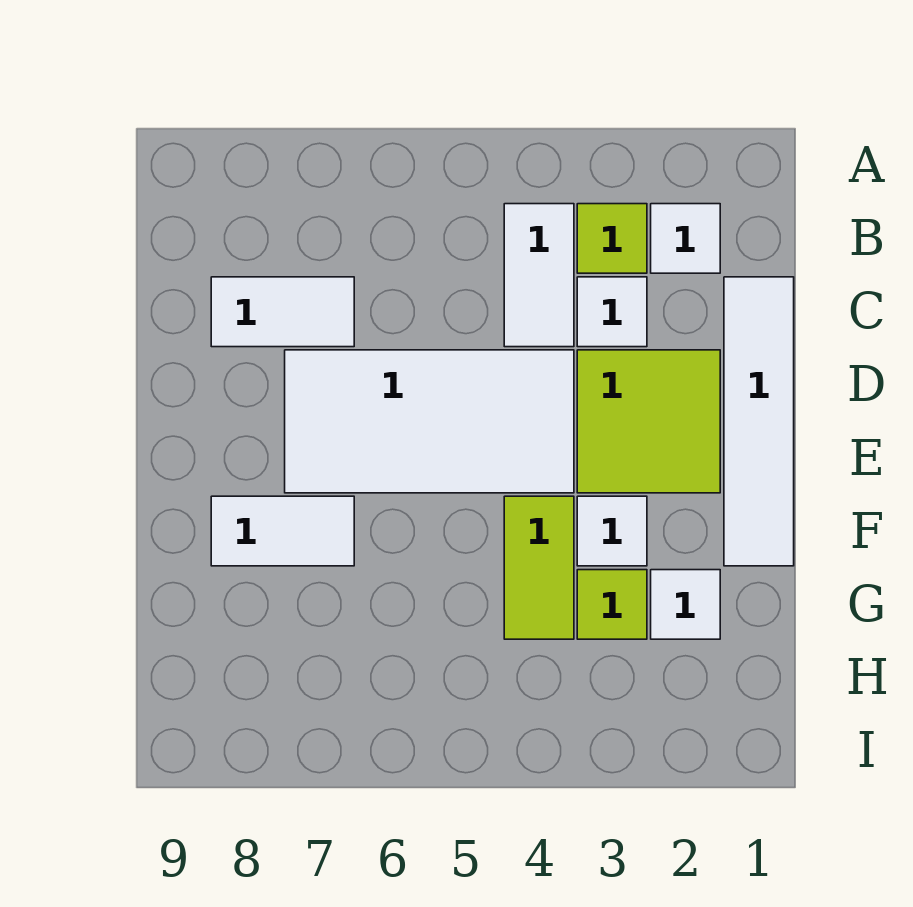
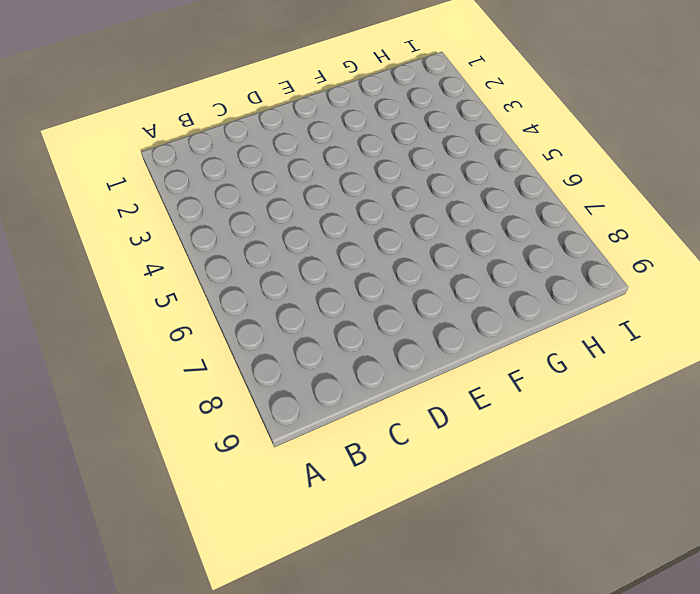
none -> white tile B2 level 1
none -> lime tile B3 level 1
none -> white tile B4:C4 level 1

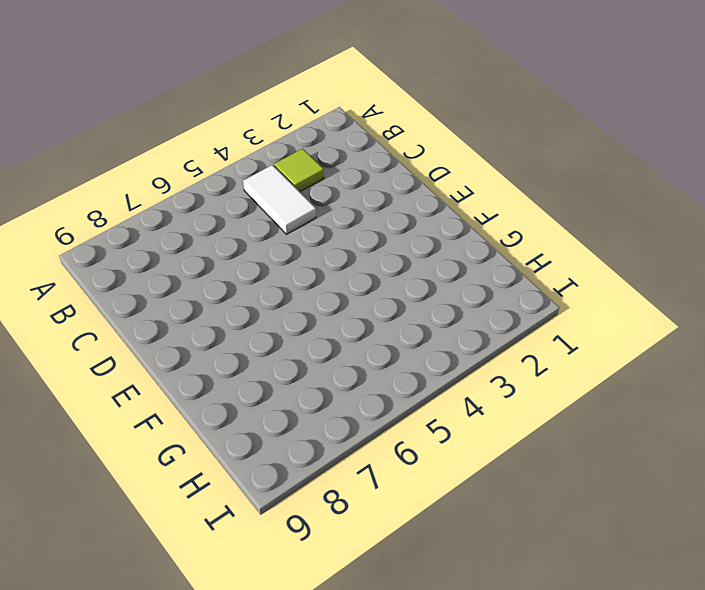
none -> white tile B2 level 1
none -> white tile C1:F1 level 1
none -> white tile C3 level 1

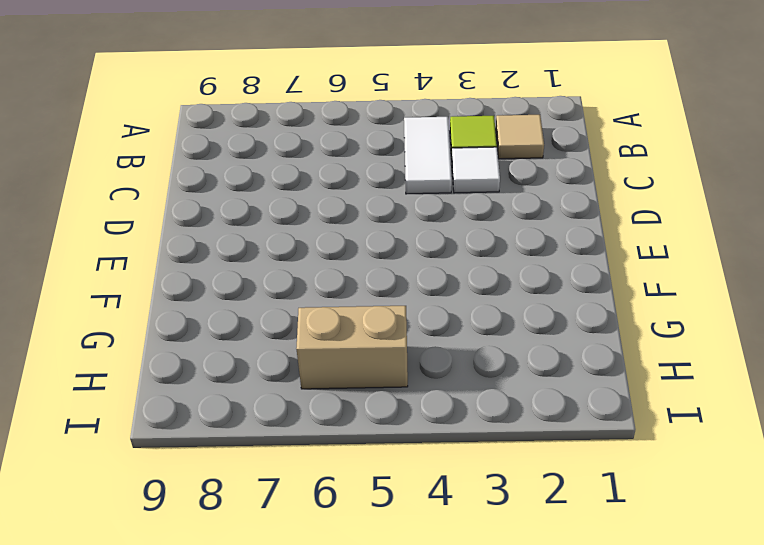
tan tile B2 level 1 -> white tile B2 level 1
tan brick H5:H6 level 1 -> none
none -> white tile C1:F1 level 1
none -> white tile C7:C8 level 1
none -> lime tile D2:E3 level 1

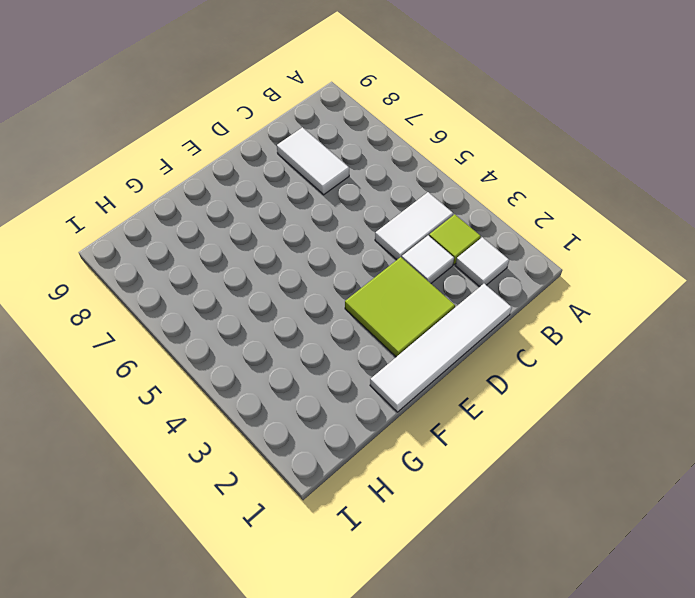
none -> white tile D4:E7 level 1
none -> white tile F3 level 1
none -> lime tile F4:G4 level 1

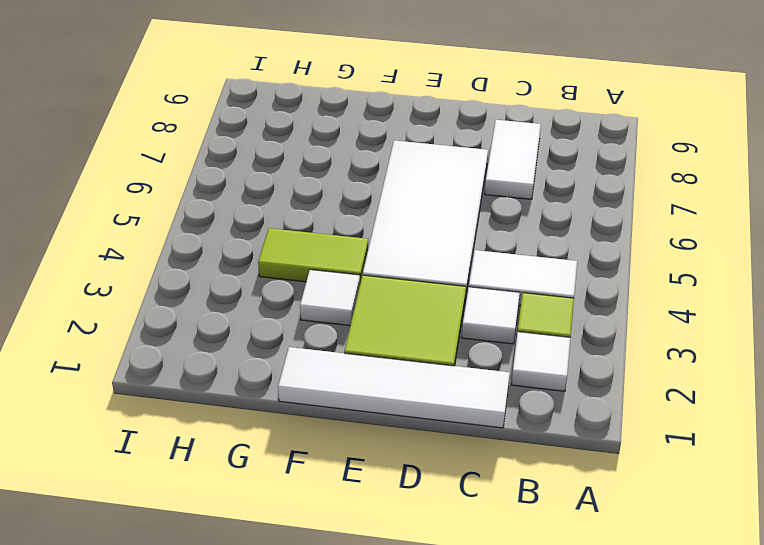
none -> white tile F7:F8 level 1
none -> white tile G2 level 1
none -> lime tile G3 level 1

